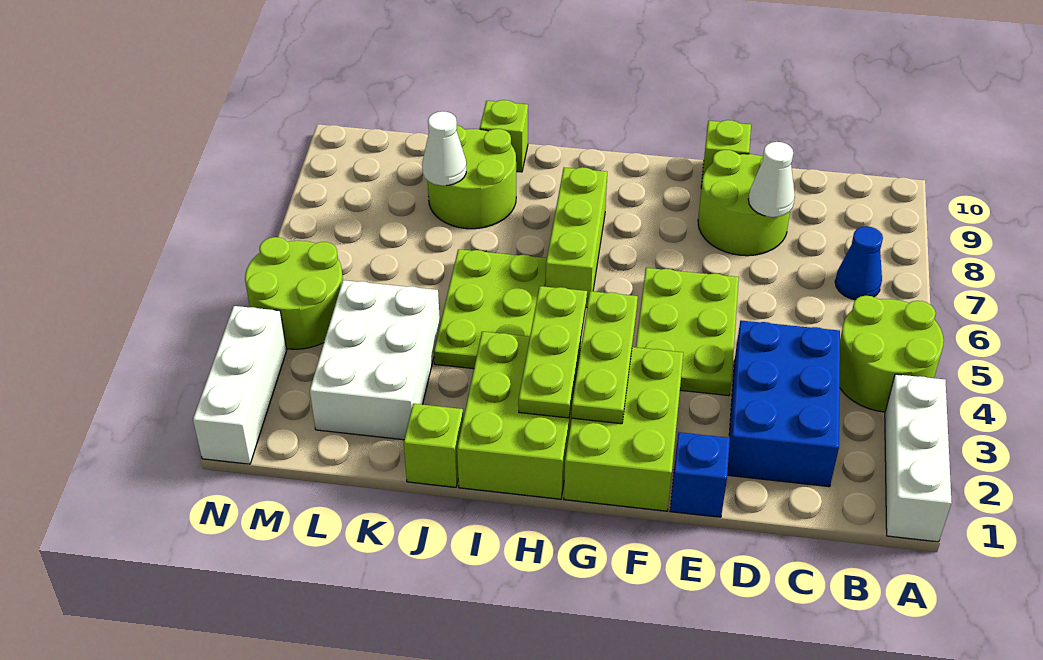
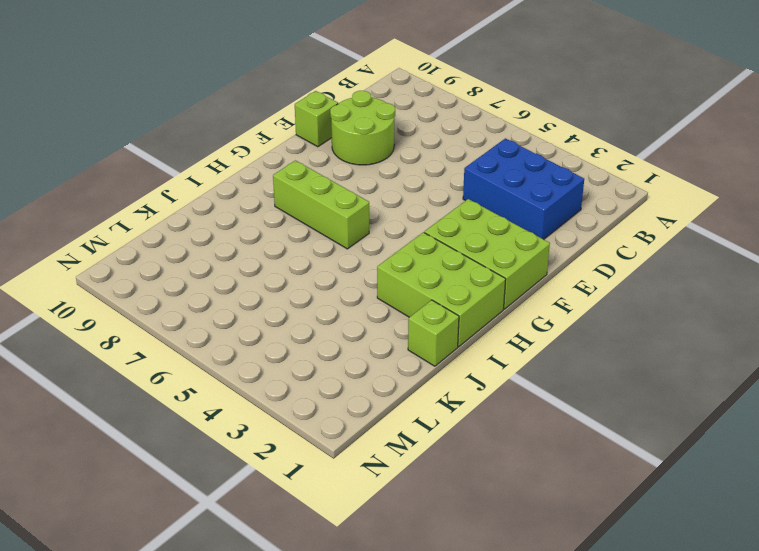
none -> white brick A1:A3 level 1
none -> lime round brick A4:B5 level 1
none -> blue cone B7 level 1

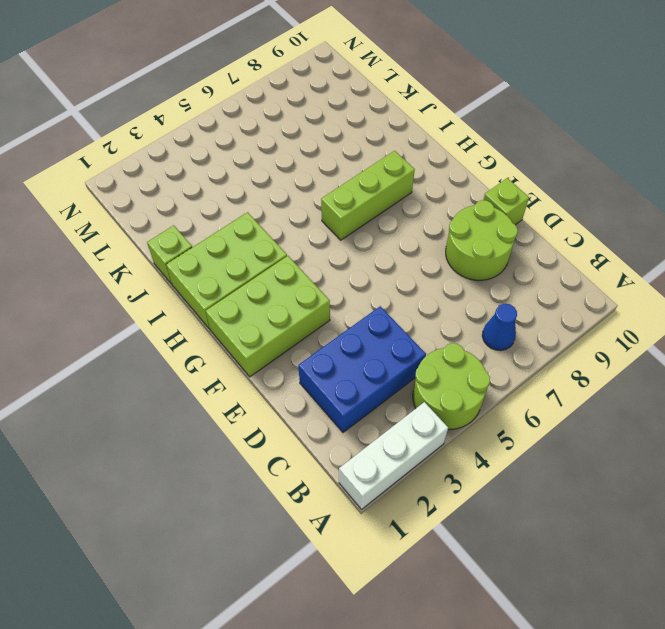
none -> blue brick E1 level 1
none -> lime plate E4:F6 level 1
none -> lime plate I4:J6 level 1

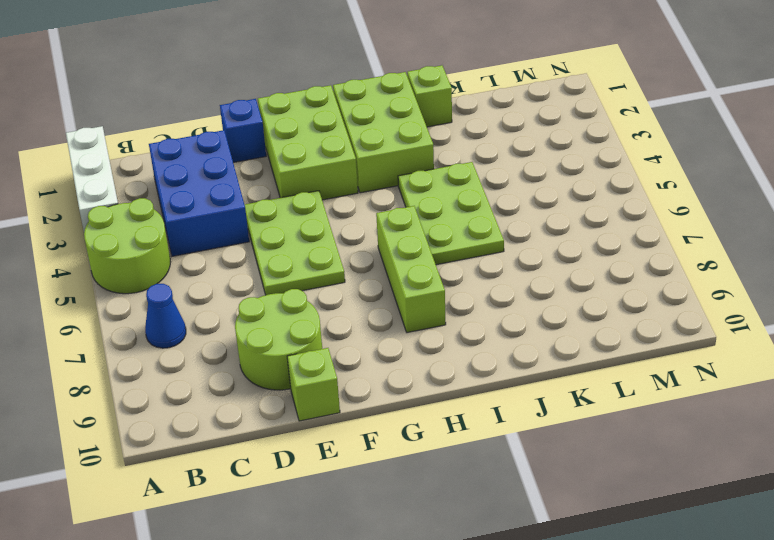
none -> lime round brick J8:K9 level 1
none -> lime brick J10 level 1
none -> white brick K2:L4 level 1

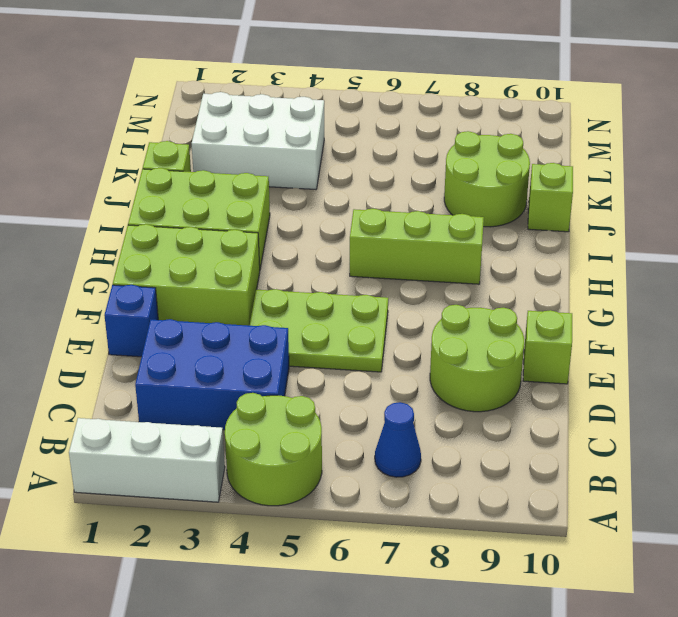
none -> lime plate I4:J6 level 1
none -> lime round brick M4:N5 level 1
none -> white brick N1:N3 level 1

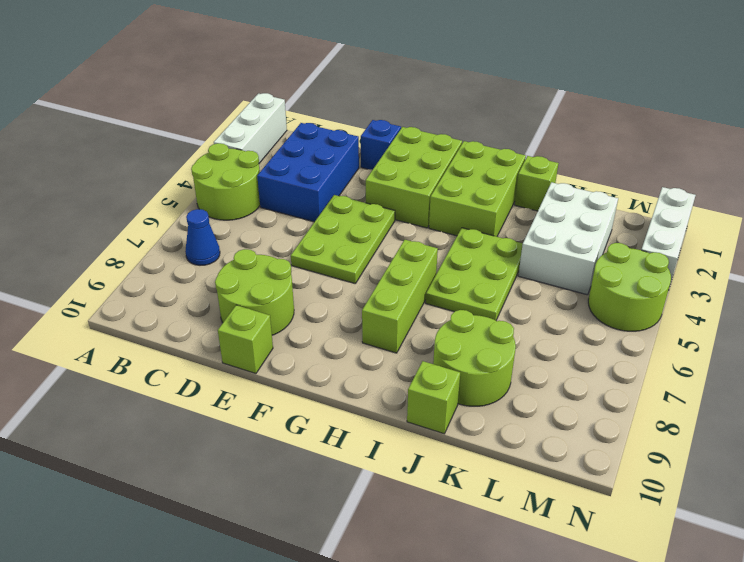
none -> white cone D8 level 2
none -> lime plate G2:G4 level 2
none -> lime plate H2:H4 level 2

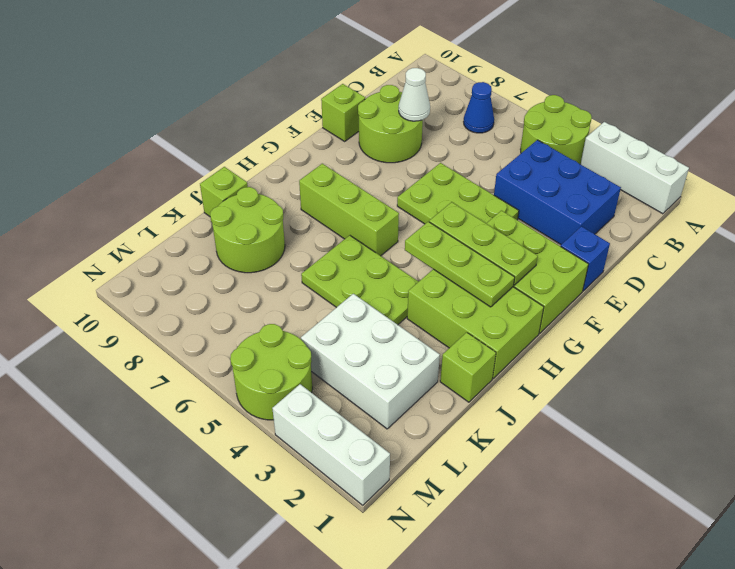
none -> white cone K8 level 2

